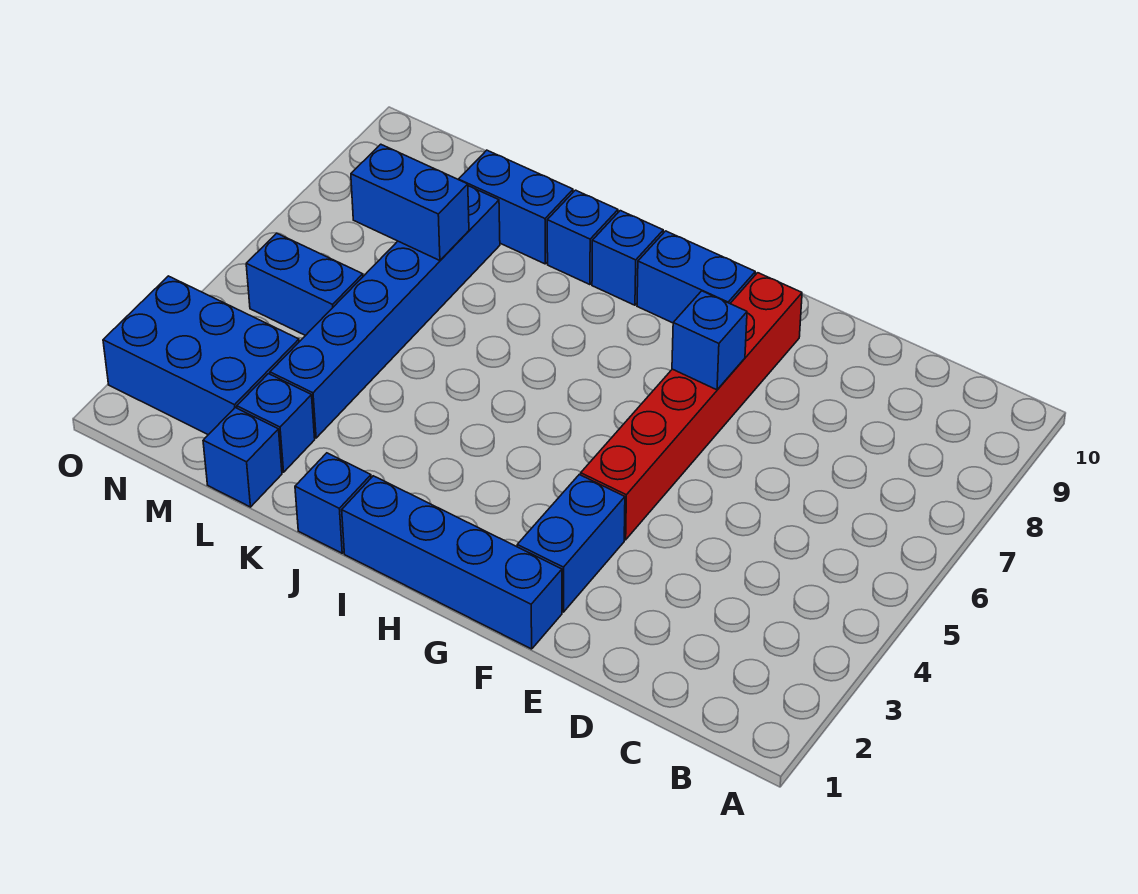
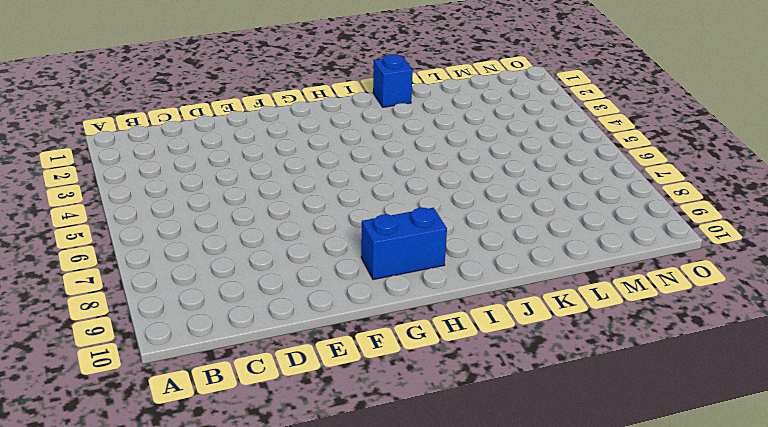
none -> blue brick F1:I1 level 1
none -> blue brick F2:F3 level 1
none -> red brick F4:F9 level 1

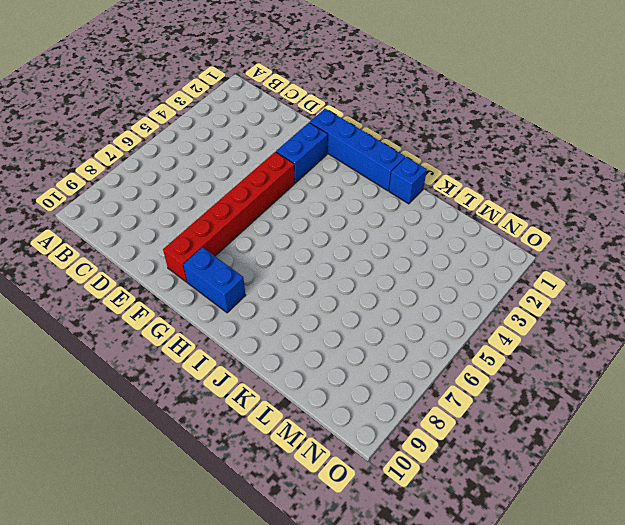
none -> blue brick I9 level 1
none -> blue brick J9 level 1
none -> blue brick K9:L9 level 1

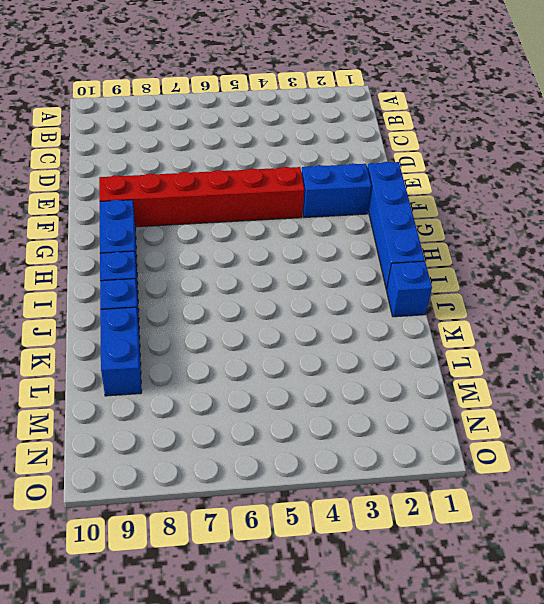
none -> blue brick L1 level 1
none -> blue brick L2 level 1
none -> blue brick L3:L8 level 1

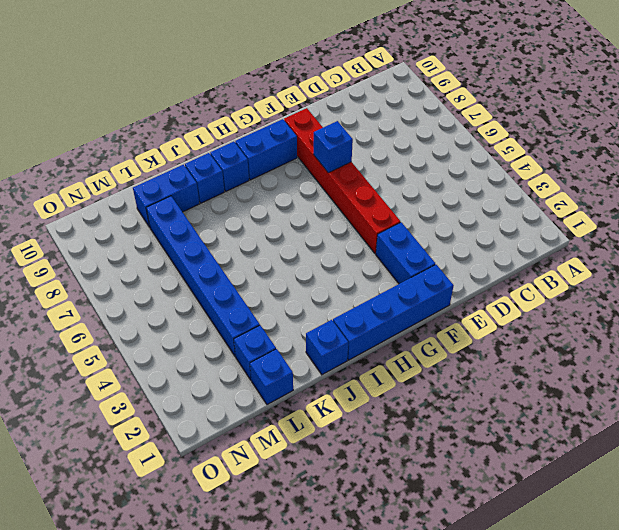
none -> blue brick M2:O3 level 1
none -> blue brick M5:N5 level 1
none -> blue brick L7:M7 level 2

